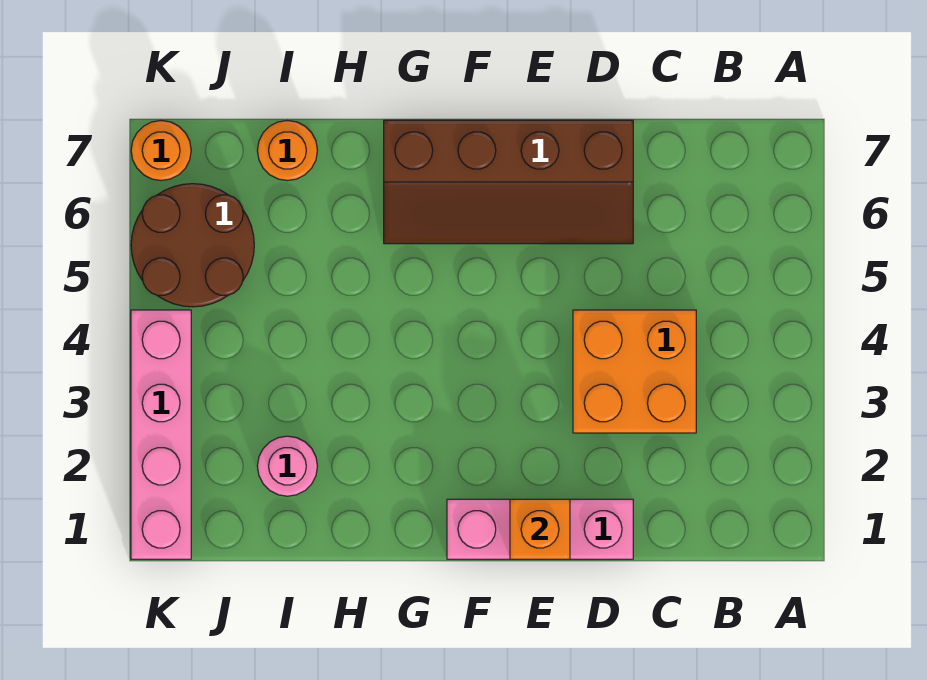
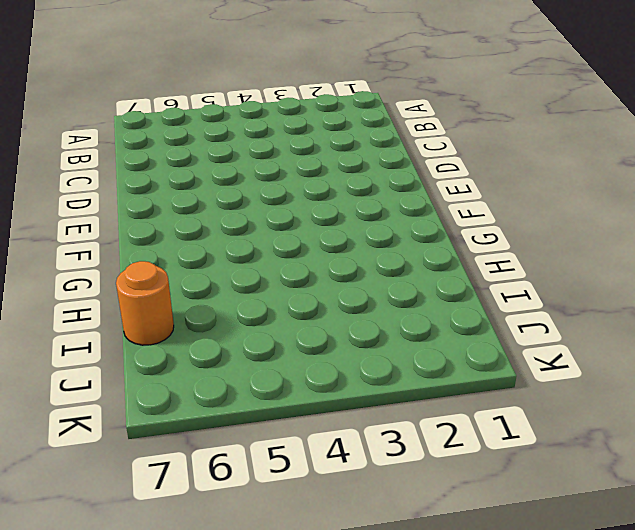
none -> orange brick C3:D4 level 1
none -> pink brick D1:F1 level 1

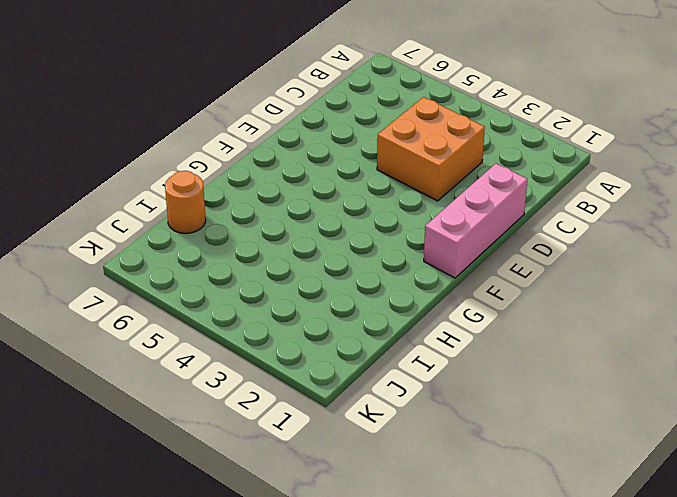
none -> brown slope D6:G7 level 1 top 7
none -> pink round brick I2 level 1

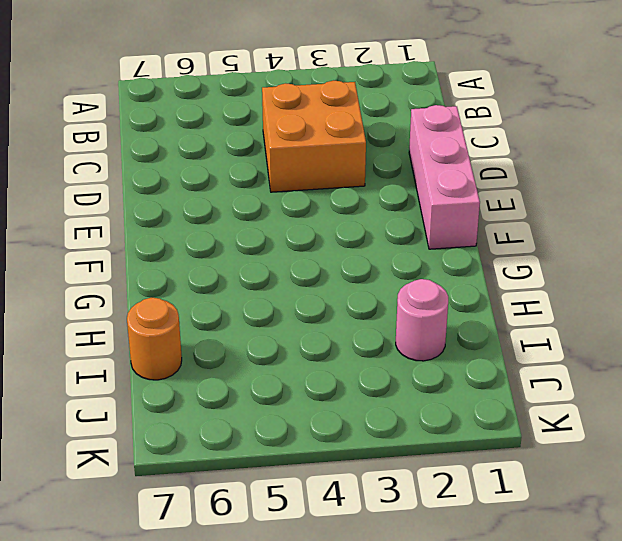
none -> brown slope D6:G7 level 1 top 7
none -> brown round brick J5:K6 level 1

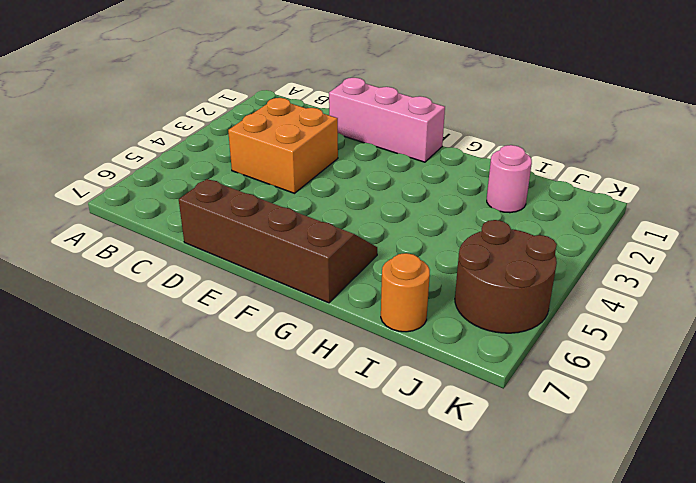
none -> pink brick K1:K4 level 1
none -> orange round brick K7 level 1

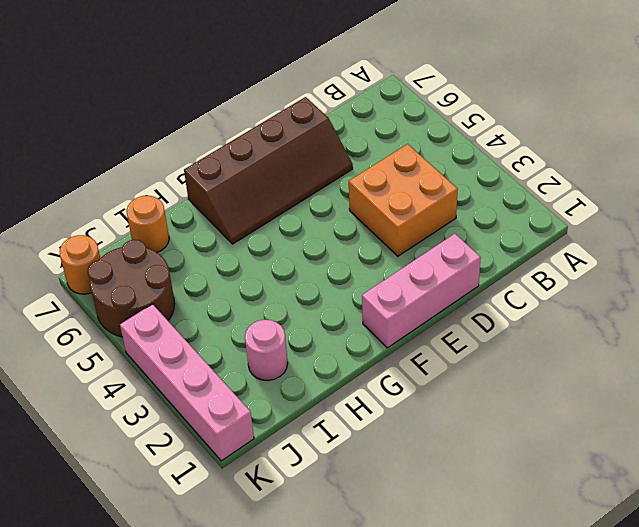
none -> orange brick E1 level 2

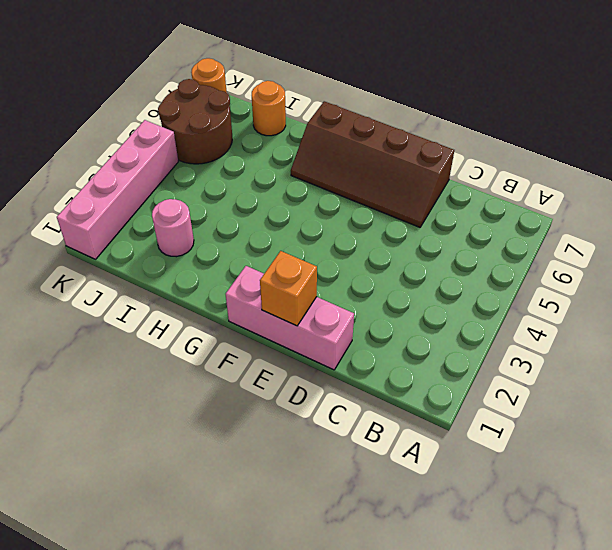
none -> orange brick C3:D4 level 1

